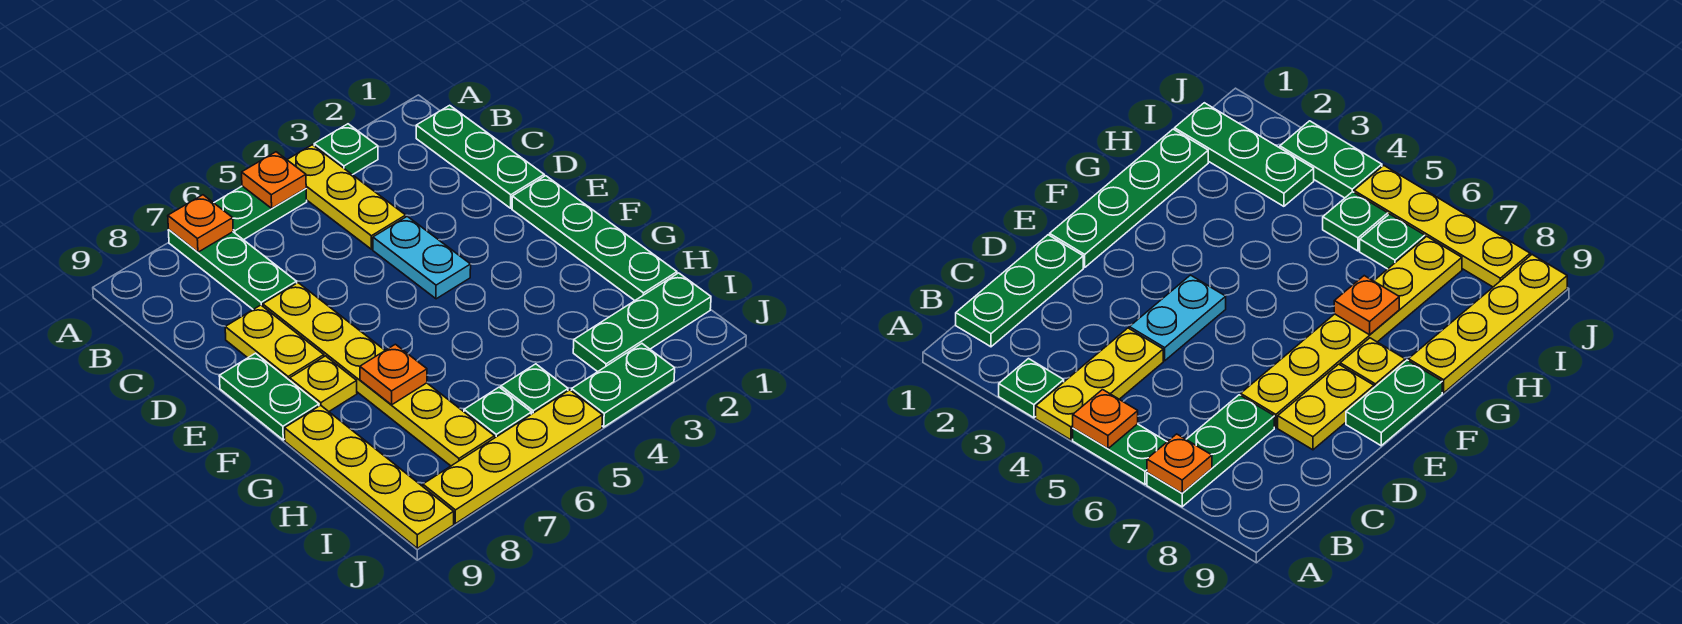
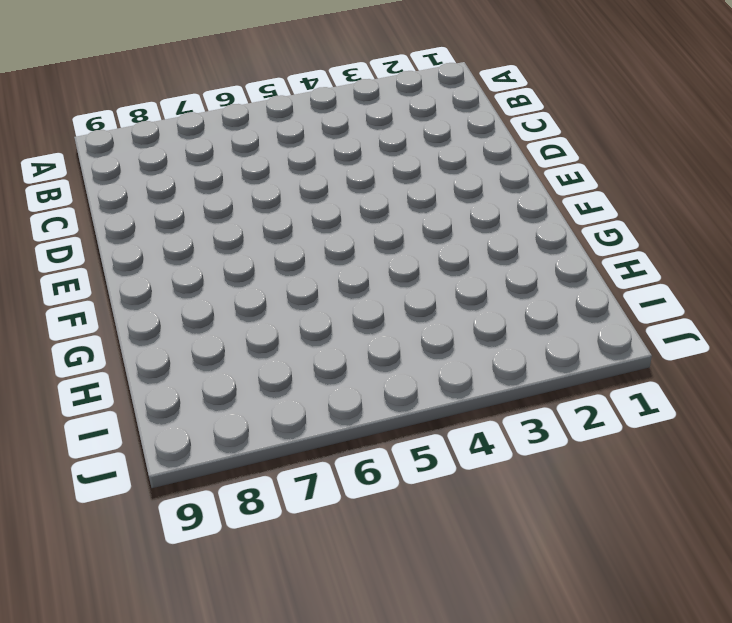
none -> green plate A3 level 1
none -> yellow plate A4:C4 level 1
none -> green plate A5:A6 level 1

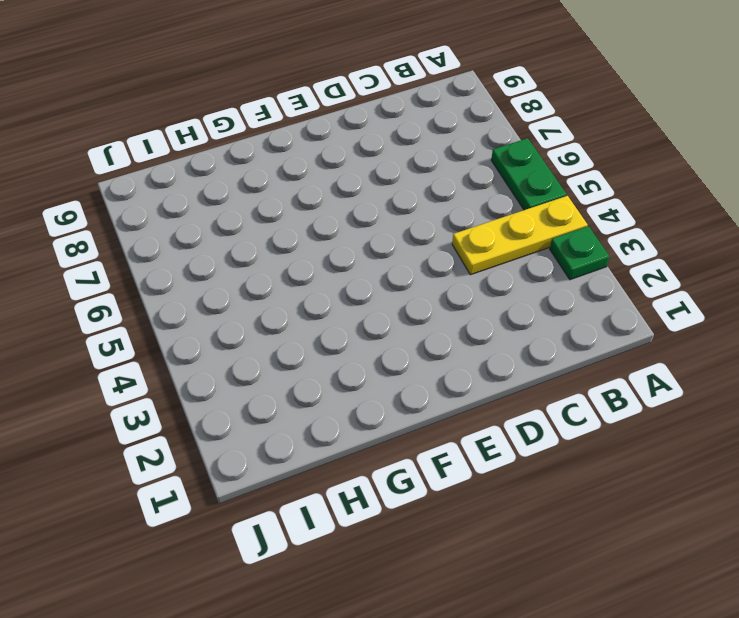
none -> green plate A7:C7 level 1
none -> green plate B1:D1 level 1
none -> cyan plate D4:E4 level 1

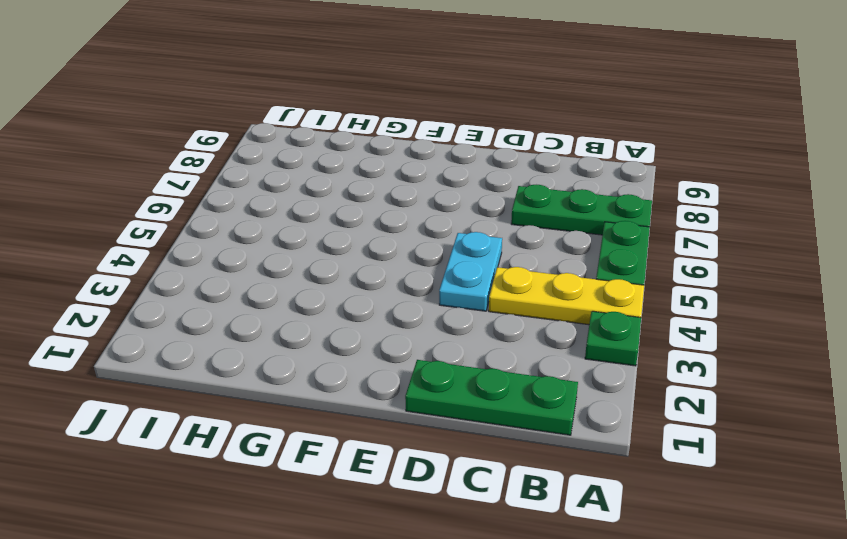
cyan plate D4:D5 level 1 -> cyan plate D4:E4 level 1
none -> yellow plate D7:I7 level 1
none -> yellow plate D8:E8 level 1
none -> green plate E1:H1 level 1

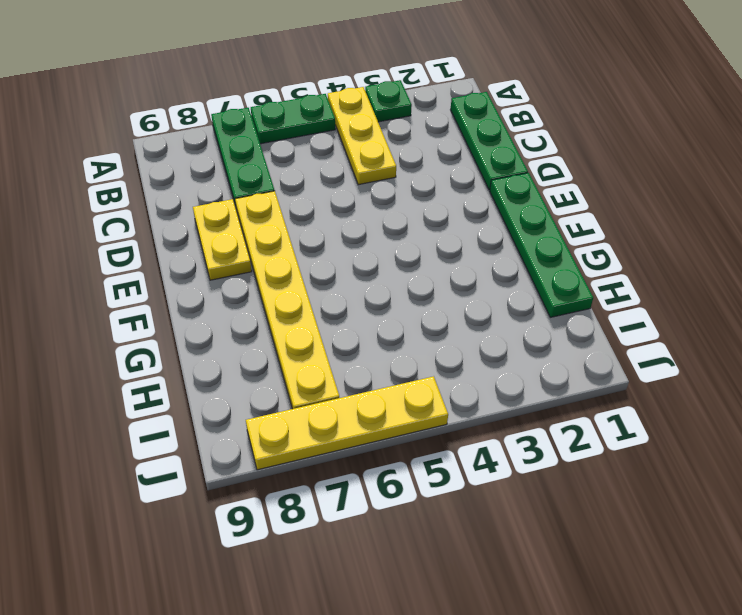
none -> cyan plate D4:E4 level 1
none -> green plate E9:F9 level 1
none -> yellow plate F8 level 1

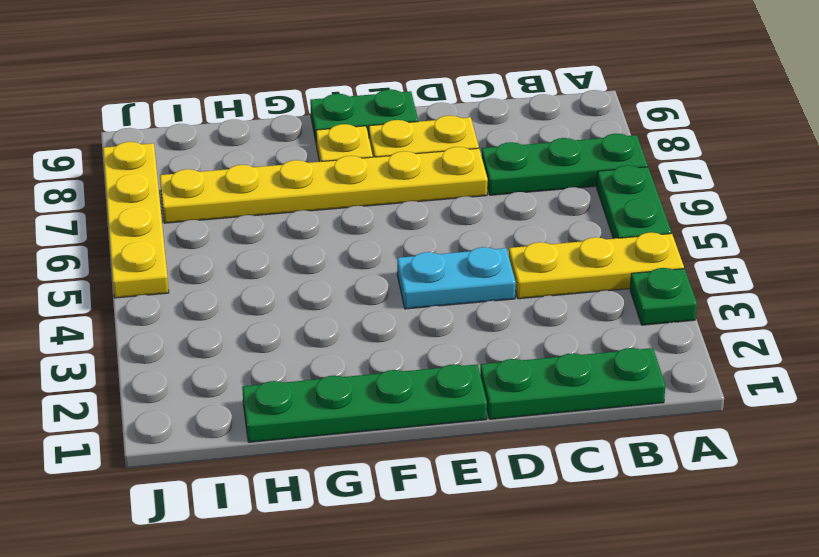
none -> yellow plate G9:J9 level 1
none -> green plate I1:I3 level 1
none -> green plate I5 level 1

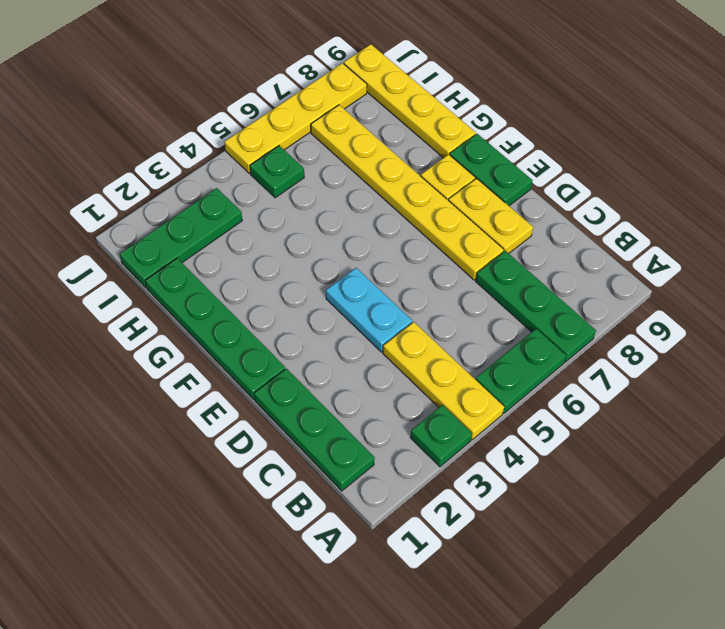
none -> green plate I6 level 1
none -> green plate J3:J4 level 1
none -> orange plate A5 level 2

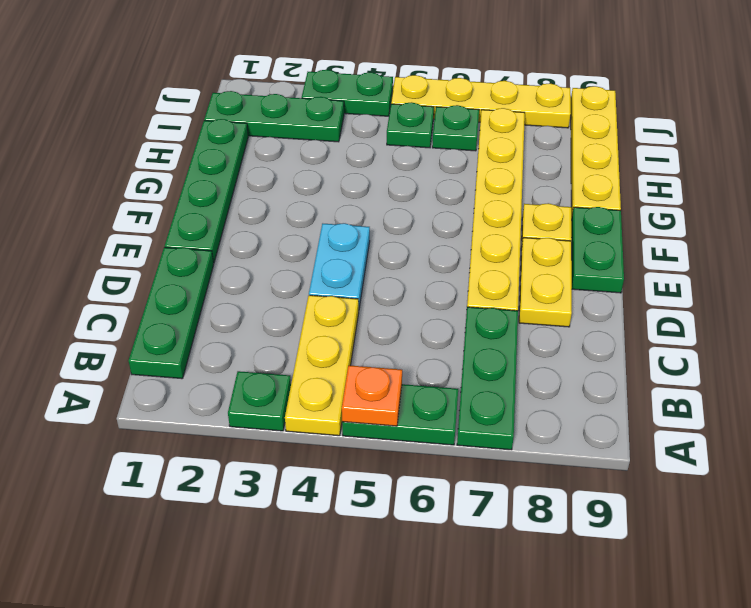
none -> orange plate A7 level 2
none -> orange plate G7 level 2

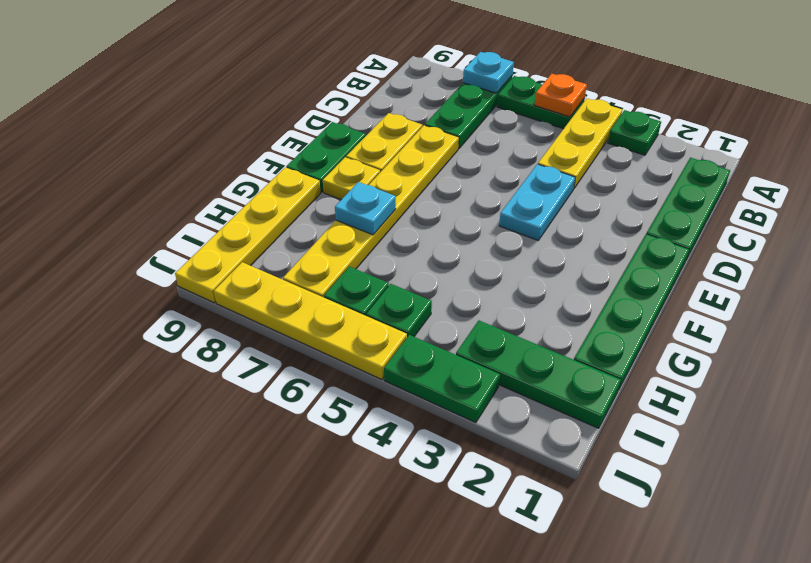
cyan plate A7 level 2 -> orange plate A7 level 2
cyan plate G7 level 2 -> orange plate G7 level 2

